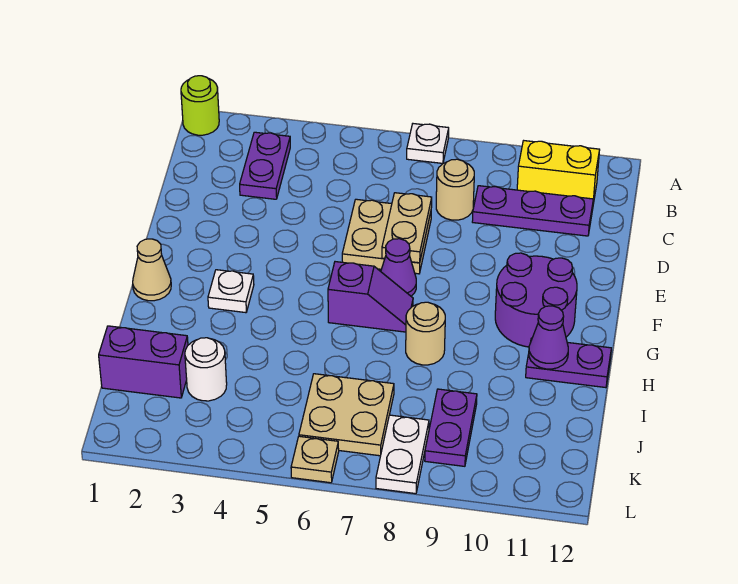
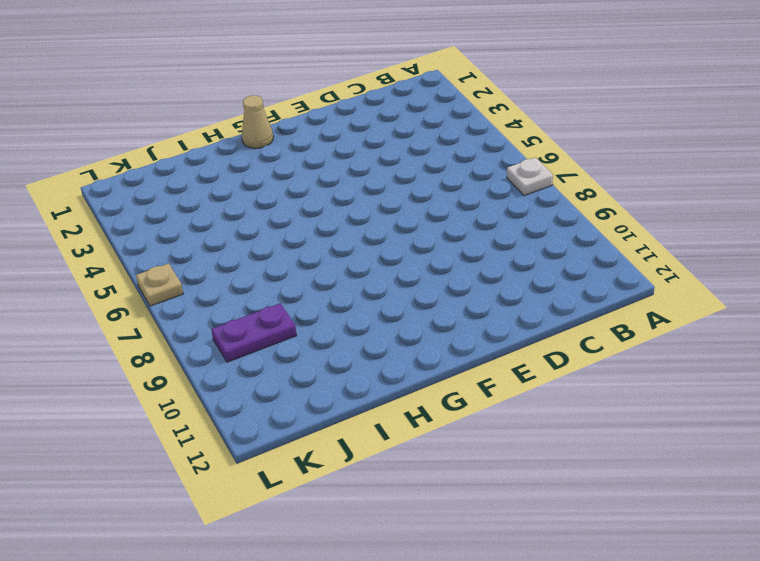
none -> lime round brick A1 level 1
none -> purple plate B3:C3 level 1
none -> yellow brick B10:B11 level 1

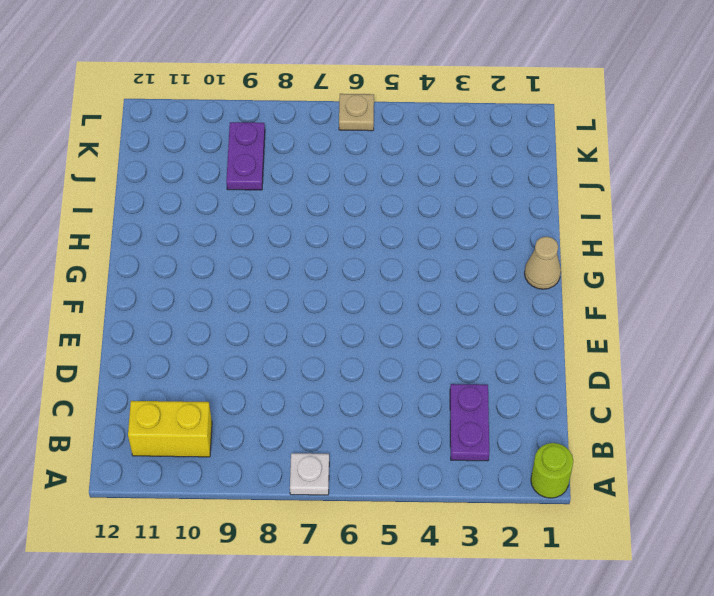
none -> tan round brick C8 level 1
none -> purple plate C9:C11 level 1
none -> tan plate D6:E7 level 1

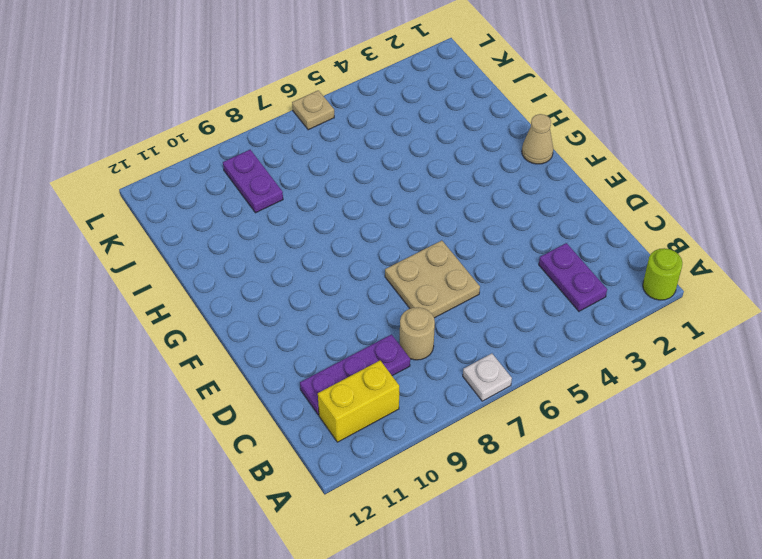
none -> purple cone F7 level 1
none -> purple round brick F10:G11 level 1
none -> white plate G3 level 1

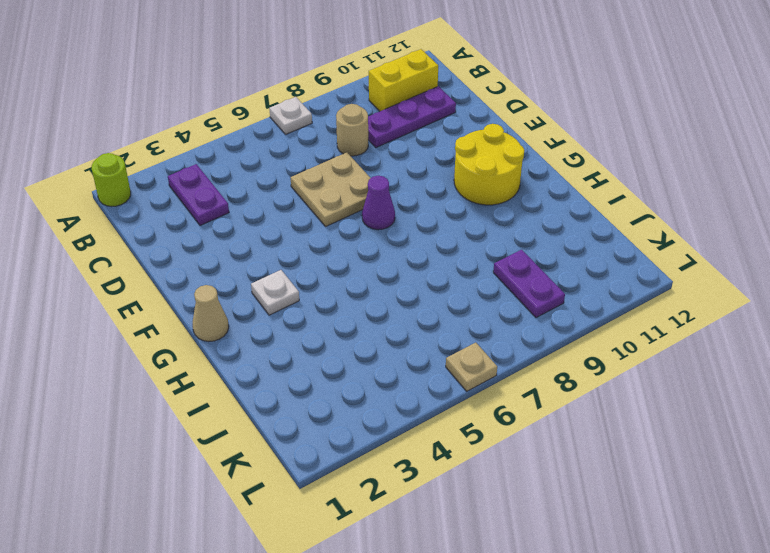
yellow round brick F10:G11 level 1 -> purple round brick F10:G11 level 1
none -> purple slope G6:G7 level 1 top 6
none -> tan round brick H8 level 1
none -> purple plate H11:H12 level 1

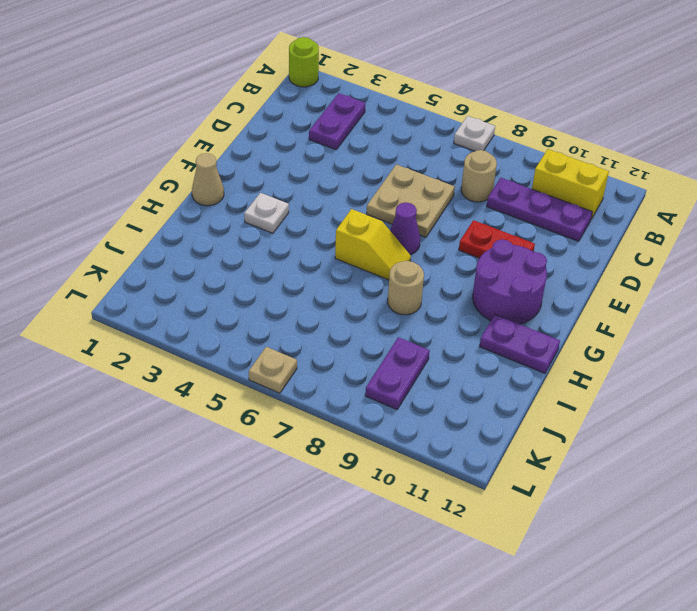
red plate E9:E10 level 1 -> none
yellow slope G6:G7 level 1 top 6 -> purple slope G6:G7 level 1 top 6
none -> purple brick J1:J2 level 1
none -> white round brick J3 level 1
none -> tan plate J6:K7 level 1

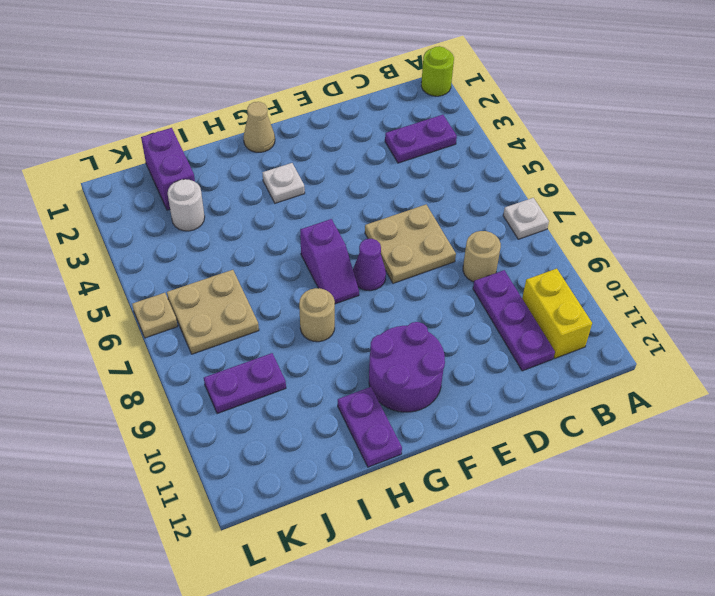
none -> white plate K8:L8 level 1
none -> tan plate D7:E7 level 2
none -> purple cone H11 level 2

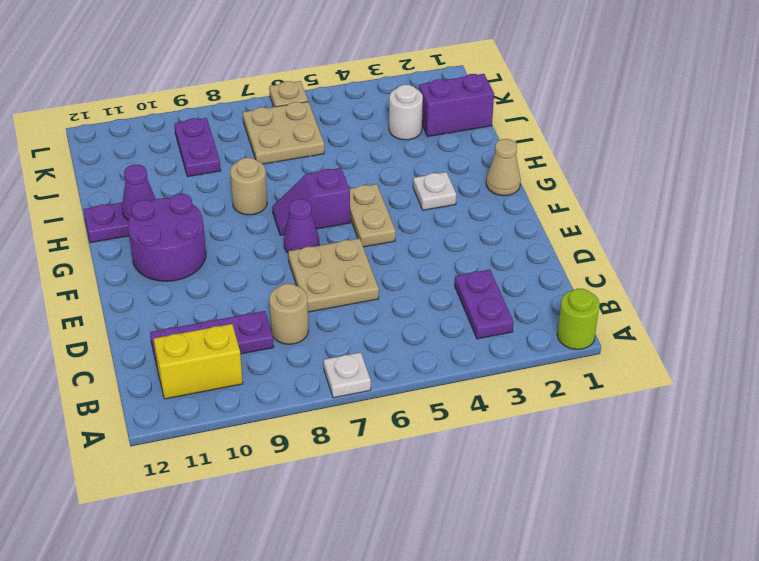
tan plate F5:G5 level 1 -> tan plate D7:E7 level 2
none -> white plate K8:L8 level 1

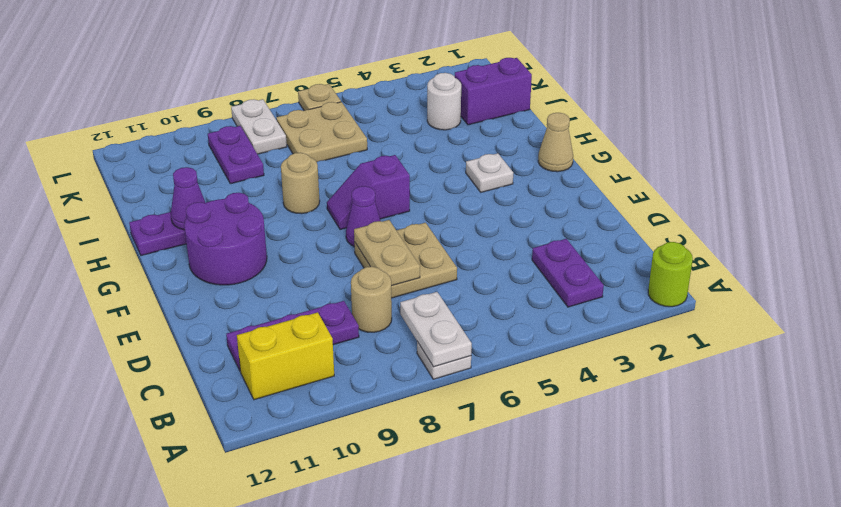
white plate A7:B7 level 2 -> none

